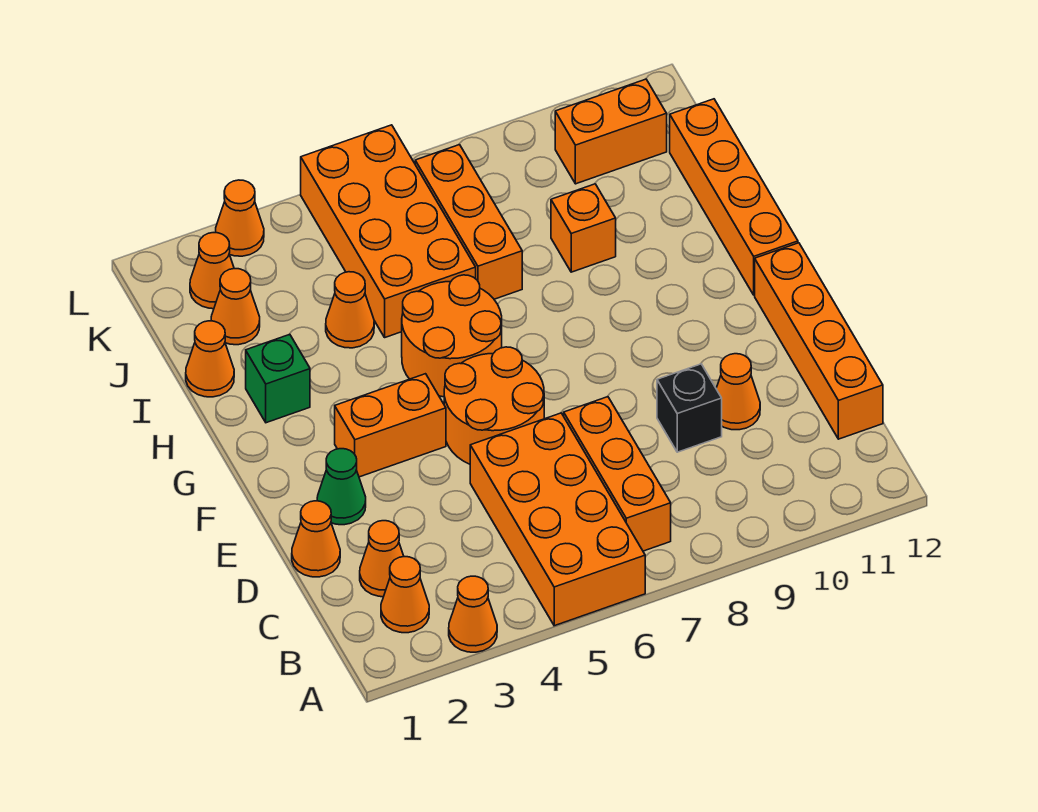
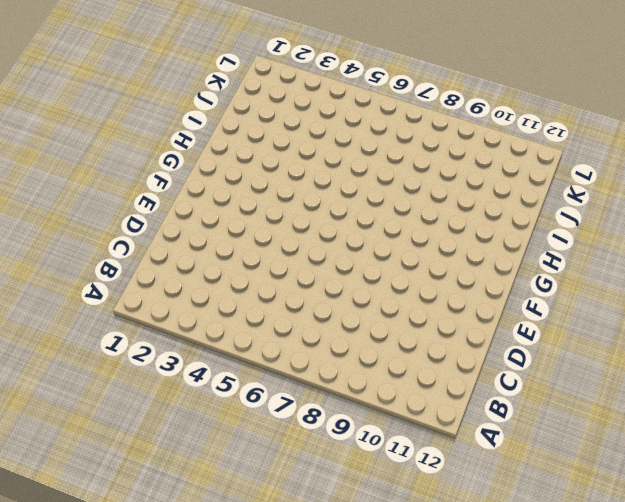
none -> orange cone A3 level 1
none -> orange brick A5:D6 level 1
none -> orange cone B2 level 1

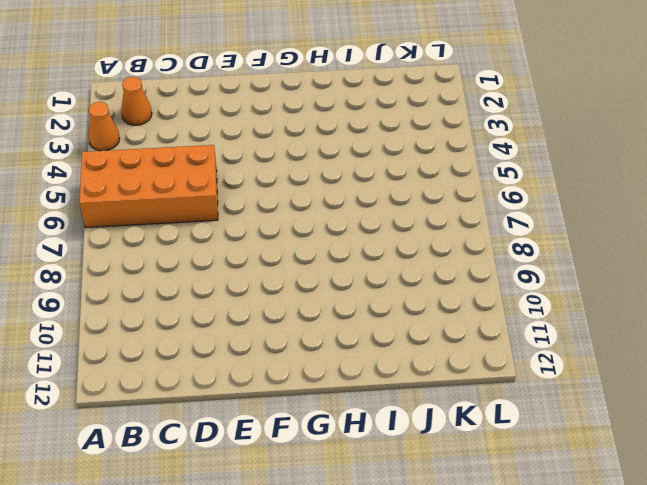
none -> orange brick B7:D7 level 1
none -> orange cone C2 level 1
none -> orange brick C12:F12 level 1

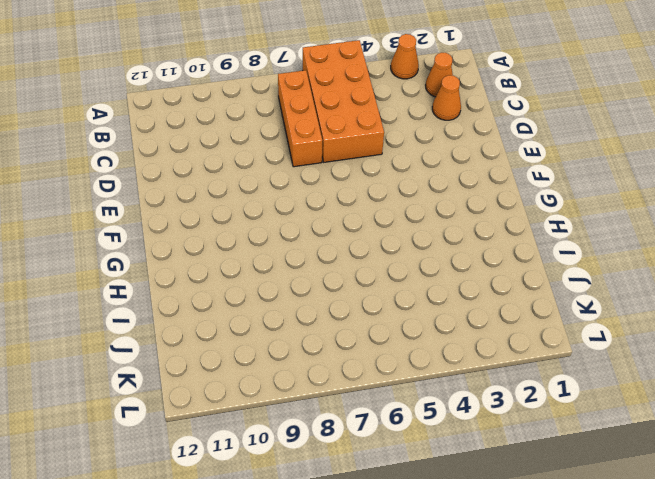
none -> orange brick C12:F12 level 1
none -> orange cone D1 level 1
none -> black brick D9 level 1

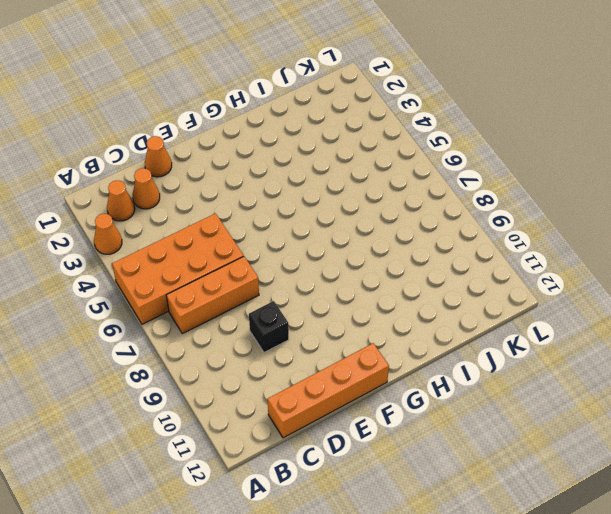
none -> orange cone D10 level 1
none -> green cone E2 level 1
none -> orange round brick E5:F6 level 1

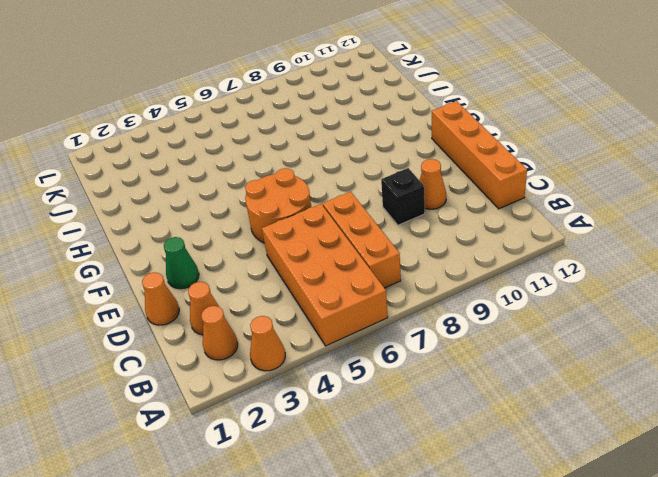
none -> orange brick F3:F4 level 1
none -> orange round brick G5:H6 level 1
none -> orange brick G12:J12 level 1

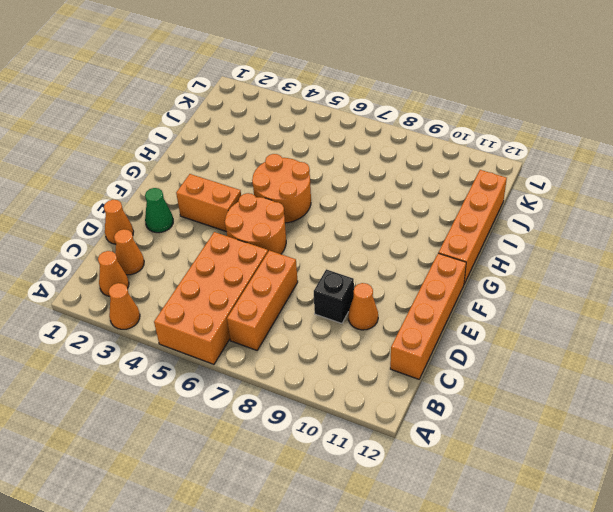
none -> green brick H2 level 1
none -> orange cone I1 level 1
none -> orange cone I4 level 1

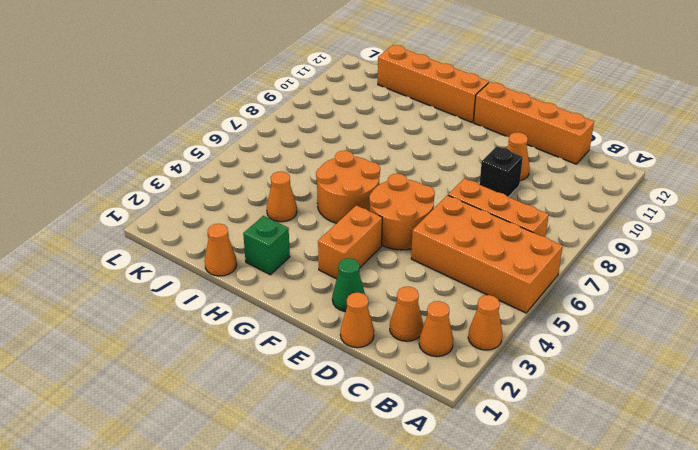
none -> orange brick I5:L6 level 1
none -> orange brick I7:K7 level 1
none -> orange brick I9 level 1

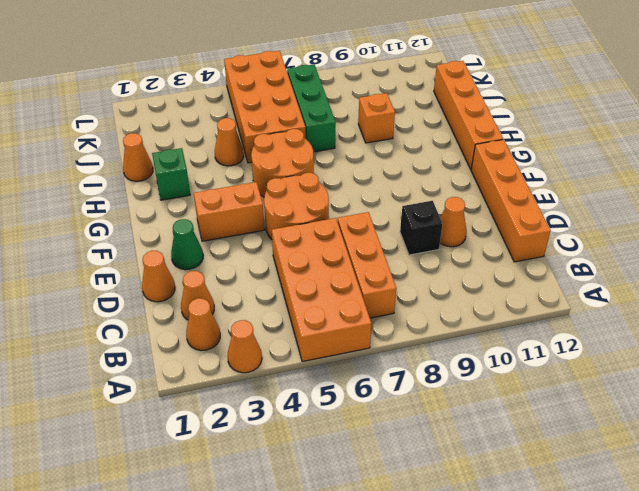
green brick I7:K7 level 1 -> orange brick I7:K7 level 1
none -> orange cone J2 level 1
none -> orange cone K2 level 1
none -> orange brick K10:K11 level 1

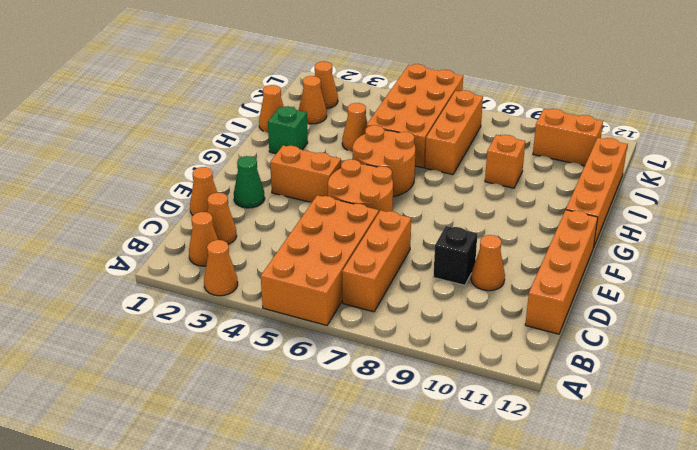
none -> orange cone L3 level 1

